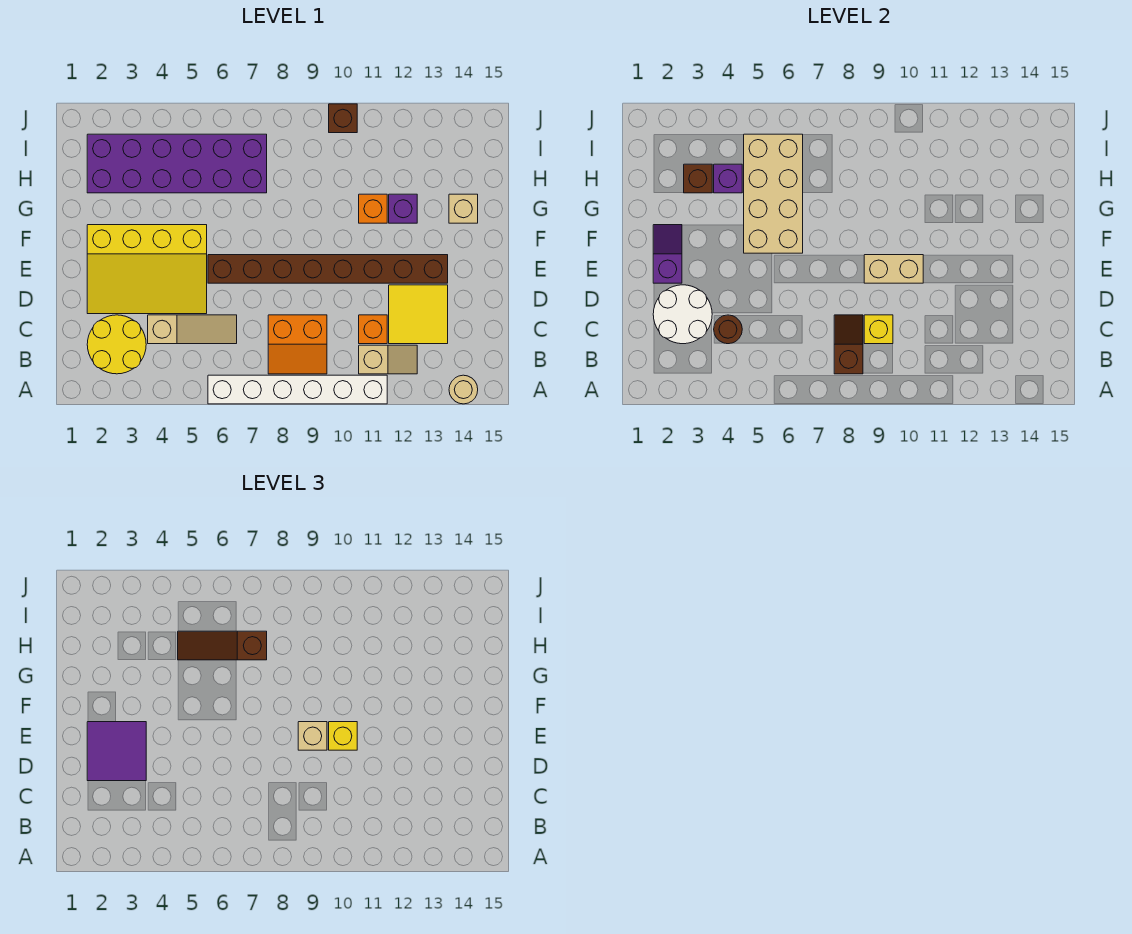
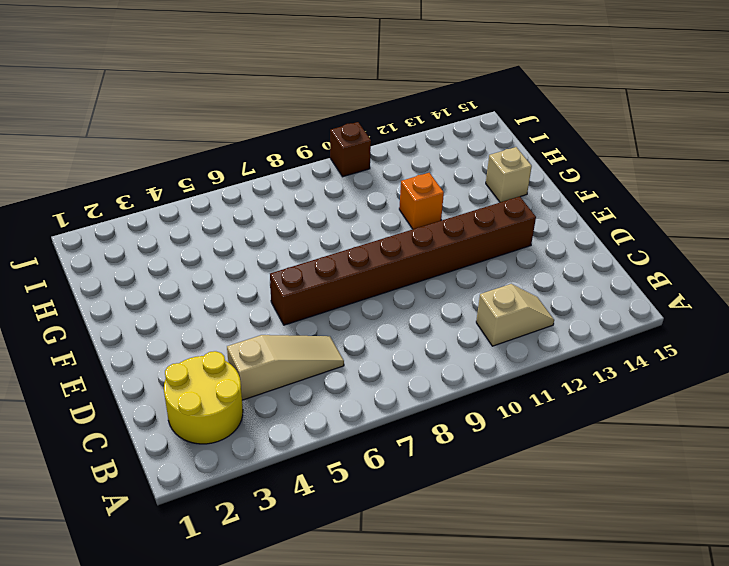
none -> white brick A6:A11 level 1
none -> tan round brick A14 level 1
none -> orange slope B8:C9 level 1 top C

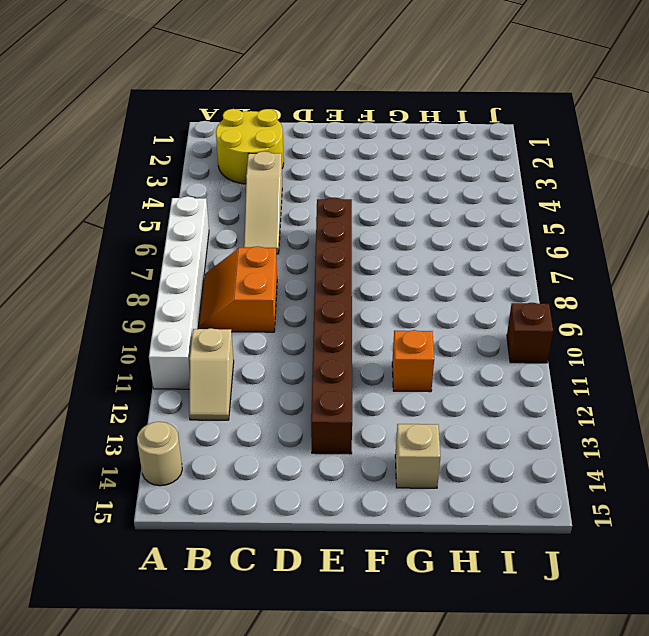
none -> orange brick C11 level 1
none -> yellow tile C12:D13 level 1
none -> yellow slope D2:F5 level 1 top F

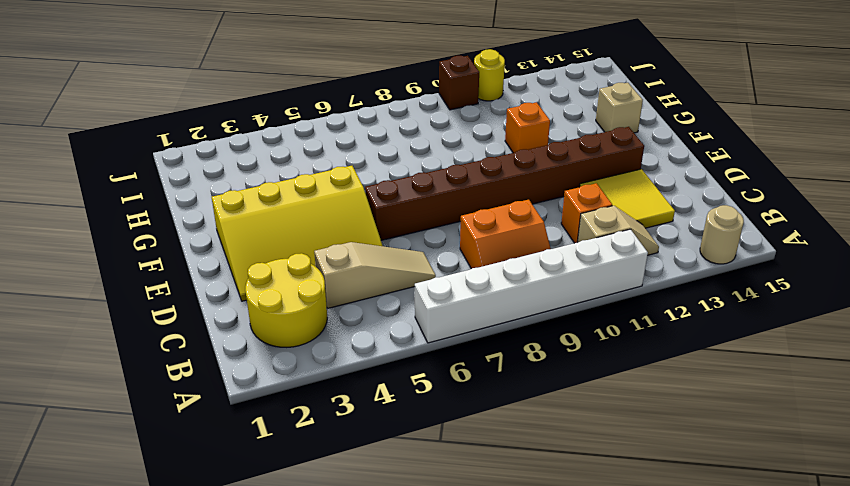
yellow round brick J11 level 1 -> none
none -> purple brick G12 level 1
none -> purple brick H2:I7 level 1
none -> brown slope B8:C8 level 2 top B

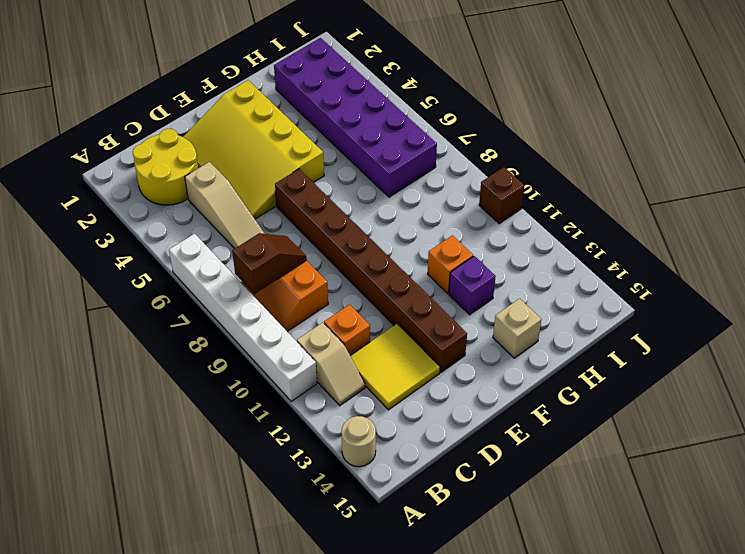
none -> white round brick C2:D3 level 2
none -> brown round brick C4 level 2
none -> yellow brick C9 level 2

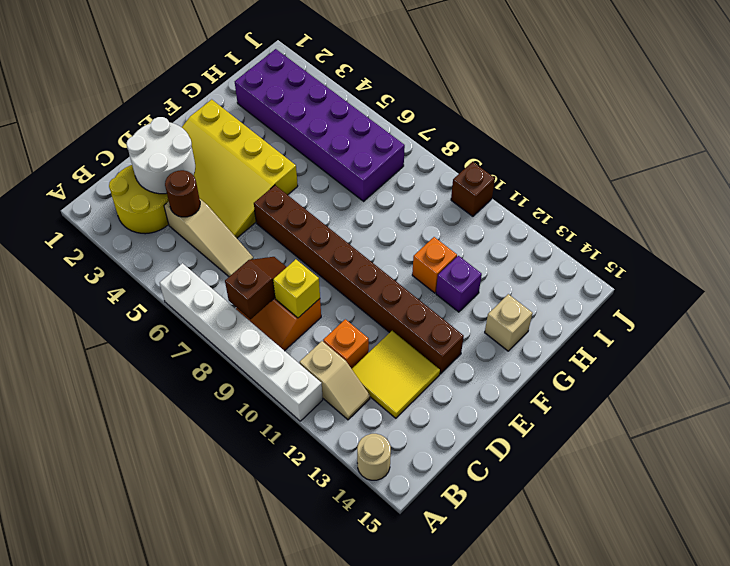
none -> purple slope E2:F2 level 2 top E
none -> tan brick E9:E10 level 2
none -> tan brick F5:I6 level 2

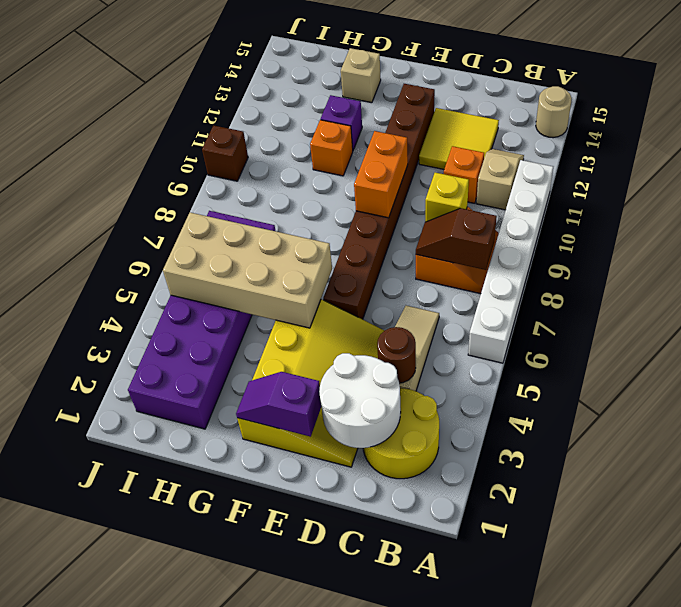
orange brick E9:E10 level 2 -> tan brick E9:E10 level 2
none -> brown brick H3 level 2
none -> purple brick H4 level 2
none -> purple tile D2:E3 level 3

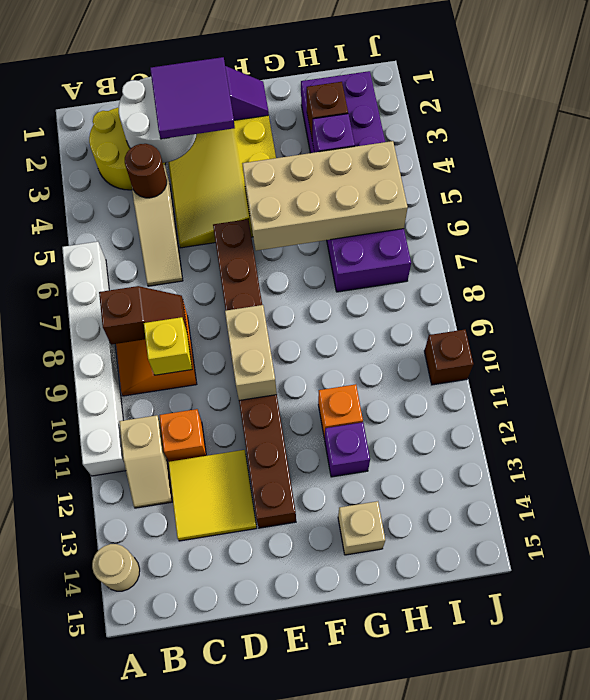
none -> tan brick E9 level 3
none -> yellow brick E10 level 3
none -> brown slope H5:H7 level 3 top 7

